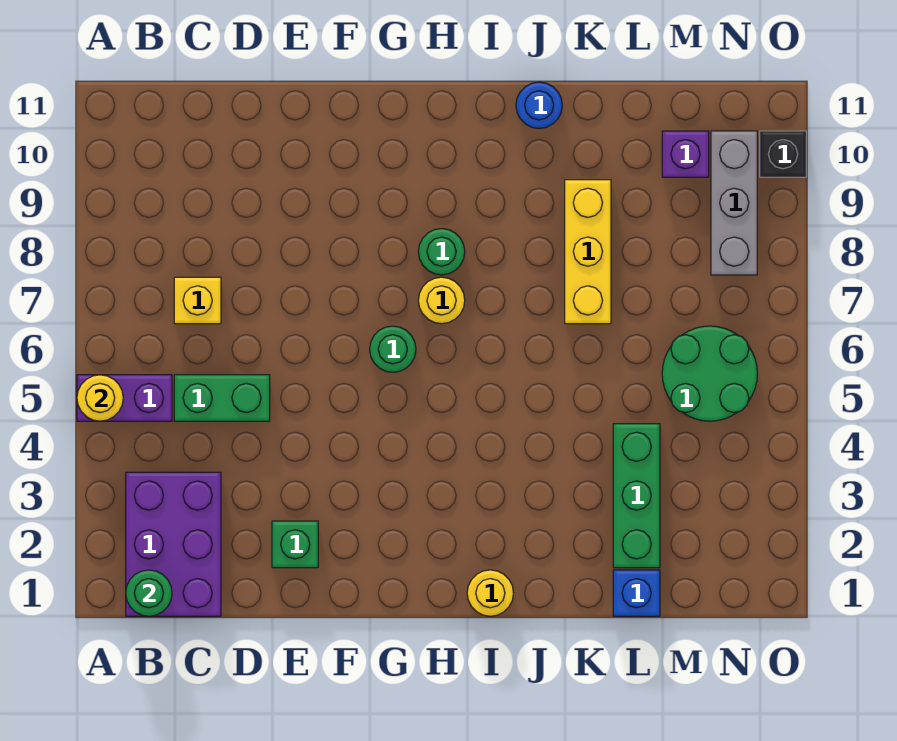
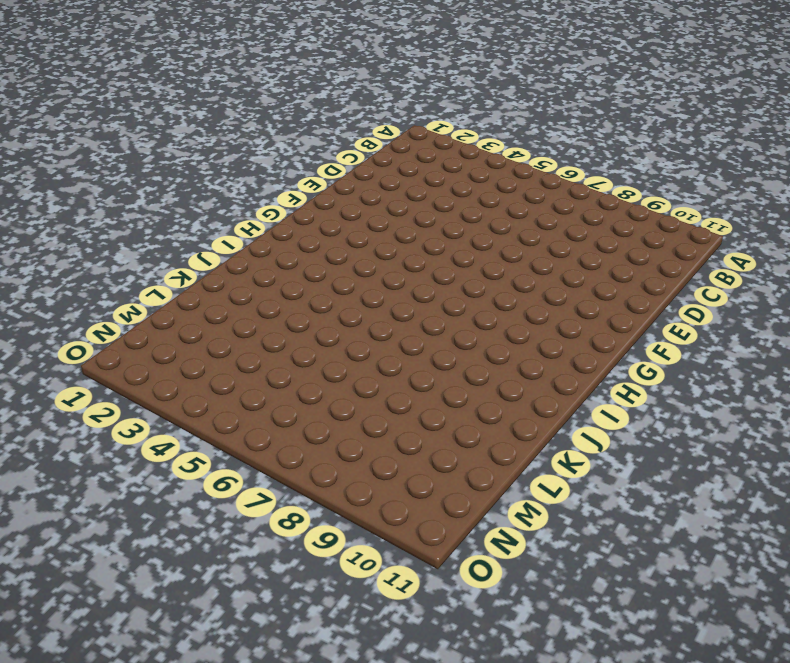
none -> purple brick A5:B5 level 1
none -> purple brick B1:C3 level 1
none -> green brick C5:D5 level 1

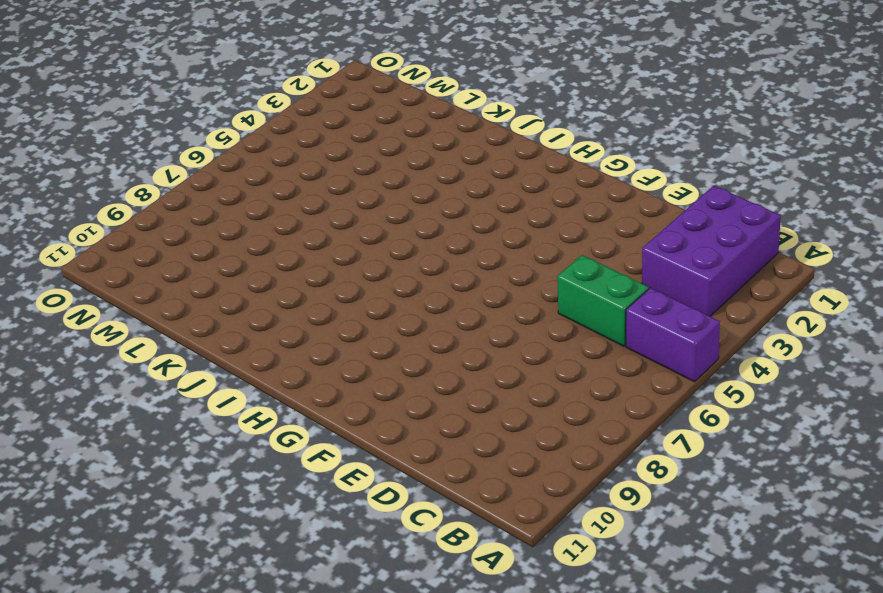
none -> yellow brick C7 level 1
none -> green brick E2 level 1
none -> green round brick G6 level 1

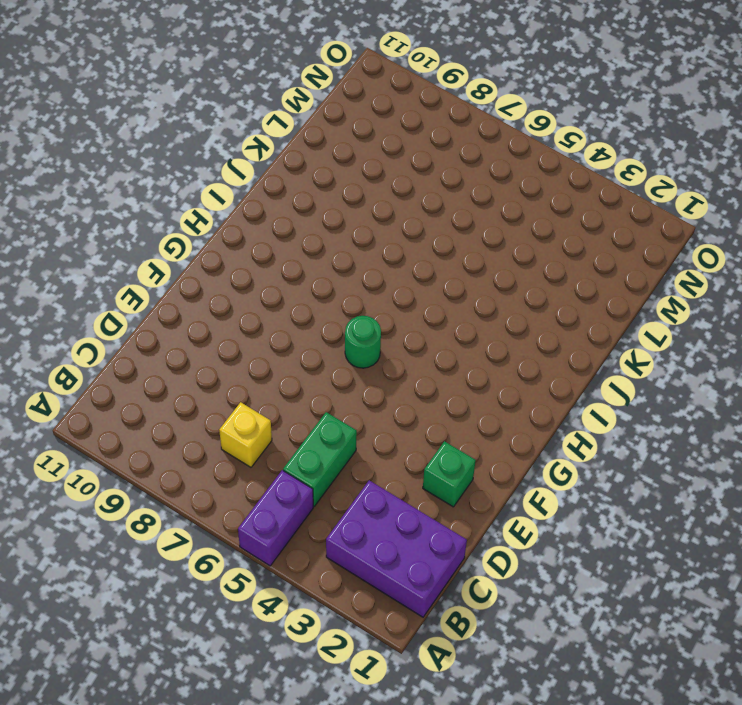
none -> yellow round brick H7 level 1
none -> green round brick H8 level 1
none -> yellow round brick I1 level 1

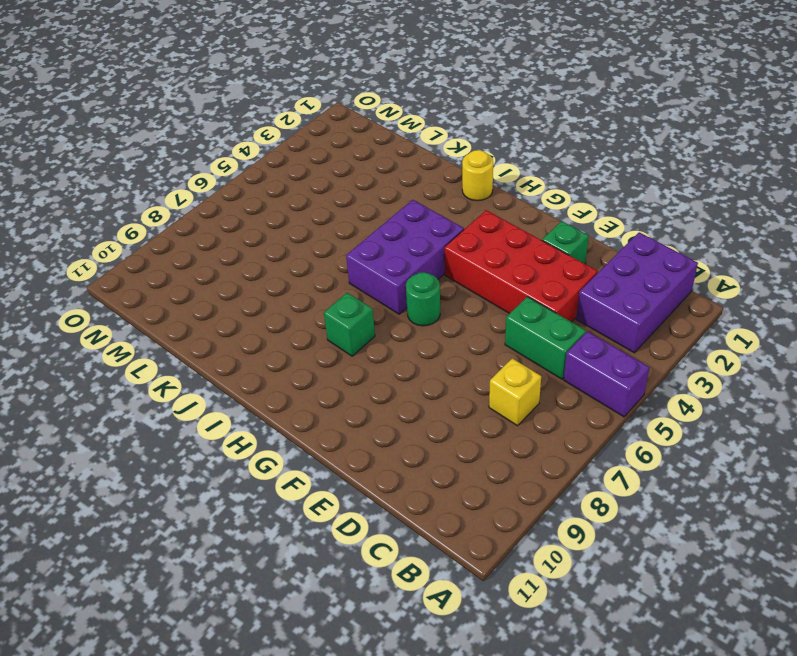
red brick D3:G4 level 1 -> none
purple brick H4:I6 level 1 -> none
green brick H8 level 1 -> green round brick H8 level 1
none -> yellow round brick H7 level 1
none -> blue round brick J11 level 1
none -> yellow brick K7:K9 level 1

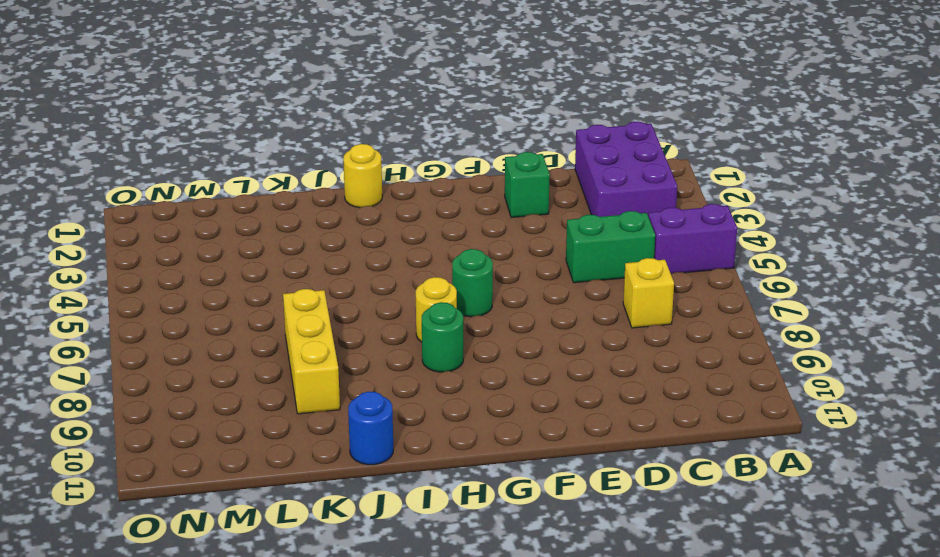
none -> blue brick L1 level 1
none -> green brick L2:L4 level 1
none -> green round brick M5:N6 level 1

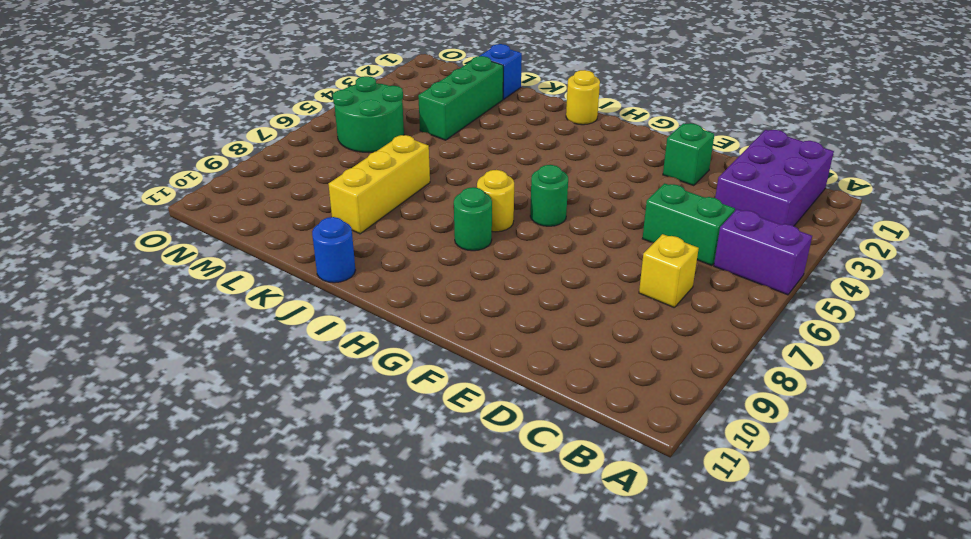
none -> purple brick M10 level 1
none -> grey brick N8:N10 level 1
none -> black brick O10 level 1

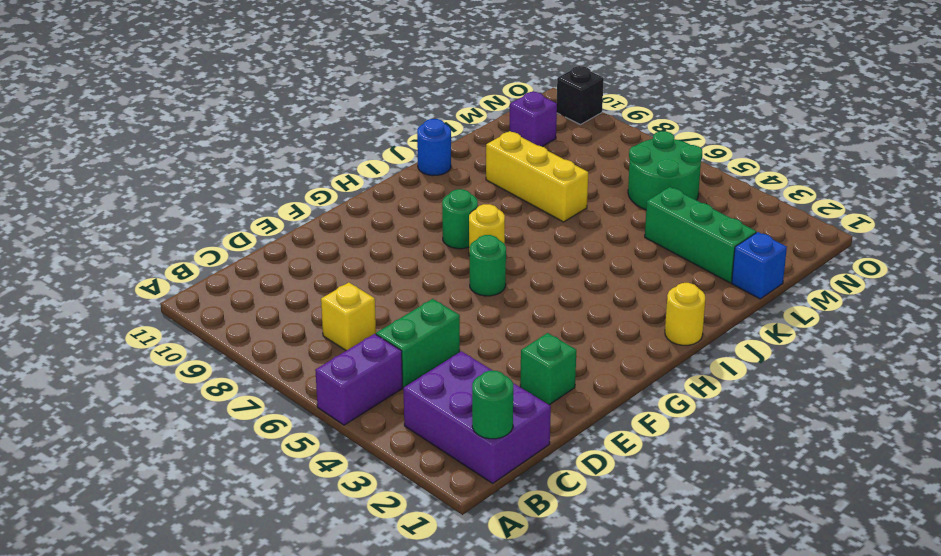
none -> grey brick N8:N10 level 1
none -> yellow round brick A5 level 2

